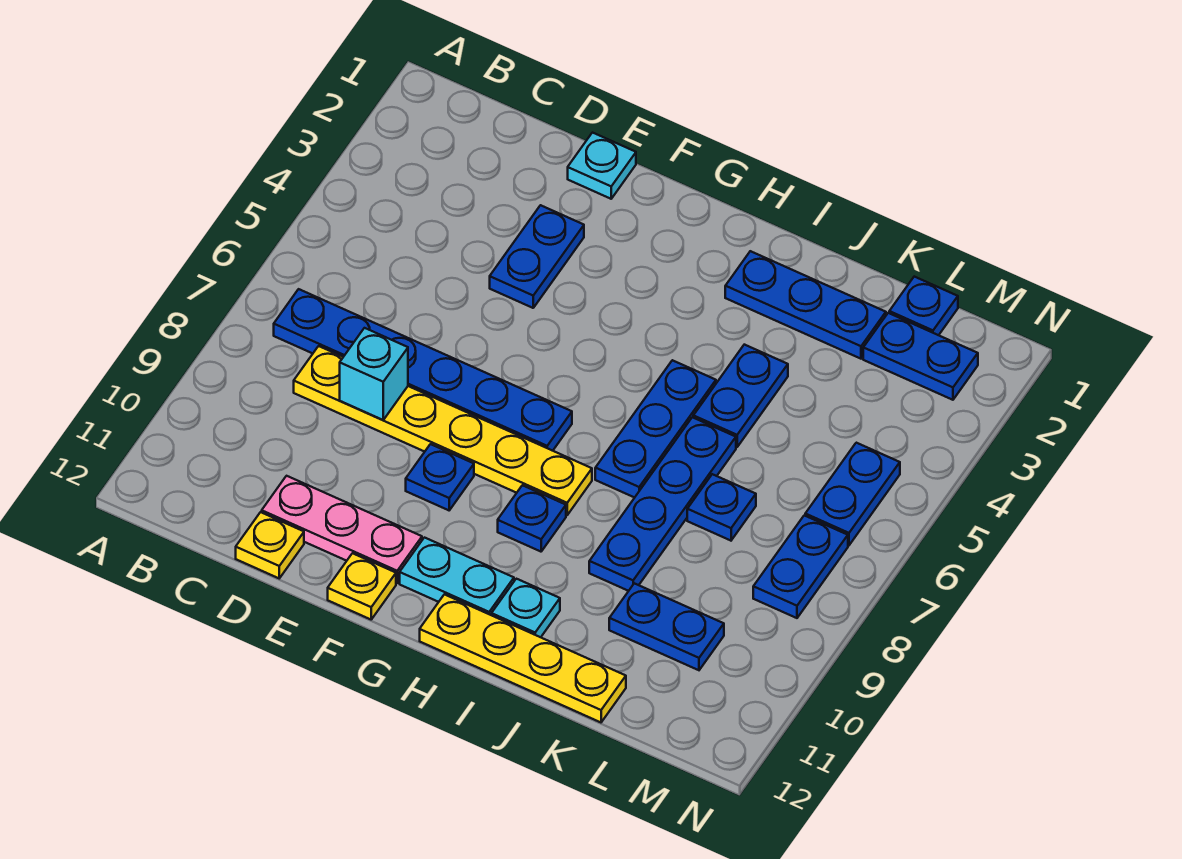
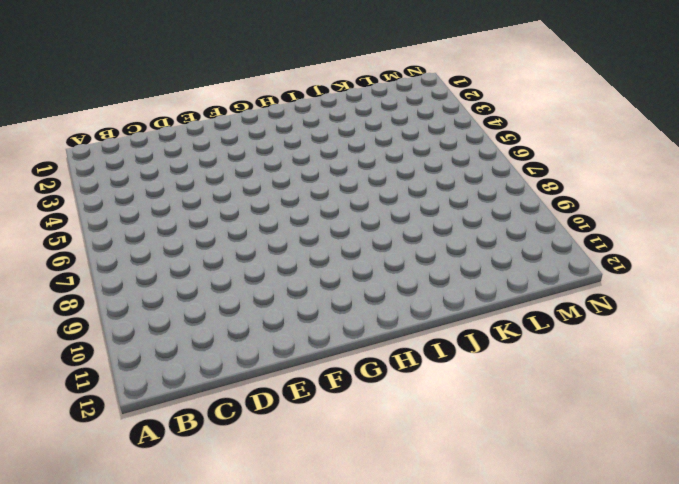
none -> blue plate B7:G7 level 1
none -> yellow plate C8:H8 level 1
none -> pink plate D11:F11 level 1

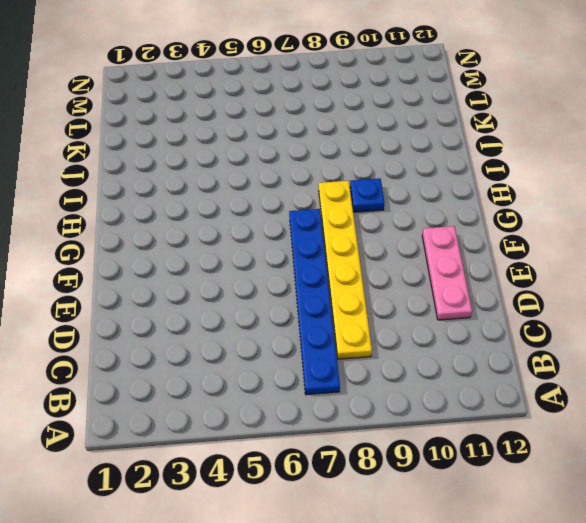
none -> yellow plate D12 level 1
none -> cyan plate E1 level 1
none -> blue plate E3:E4 level 1

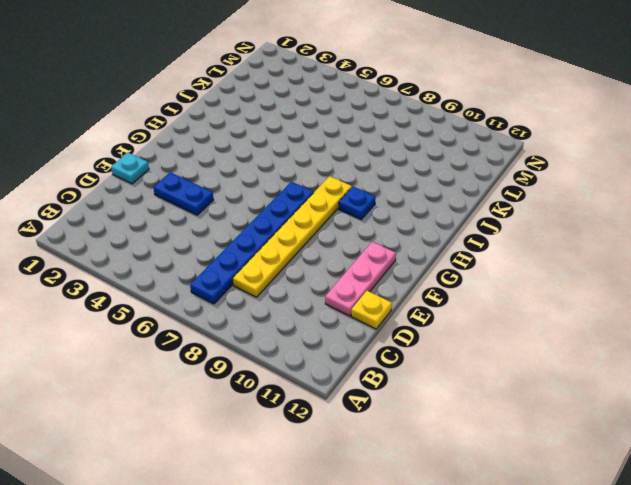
none -> blue plate F9 level 1
none -> yellow plate F12 level 1
none -> cyan plate G11:H11 level 1

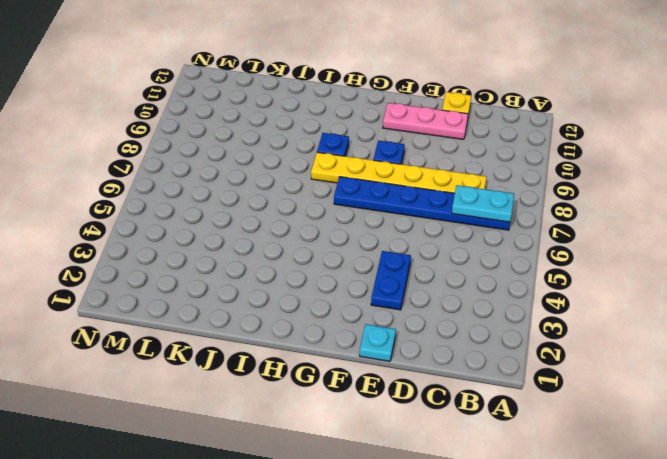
cyan plate B7:C7 level 2 -> cyan plate G11:H11 level 1
none -> yellow plate F12 level 1
none -> yellow plate H12:K12 level 1
none -> blue plate I2:K2 level 1

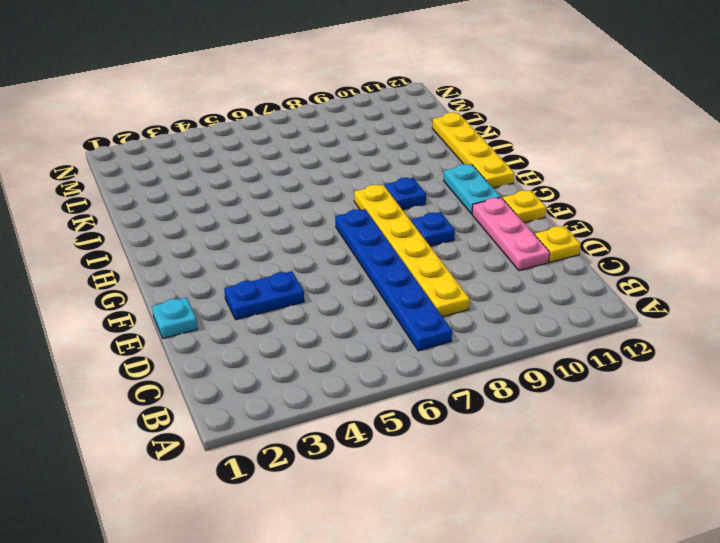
none -> blue plate I2:K2 level 1
none -> blue plate I5:I7 level 1
none -> cyan plate I11 level 1

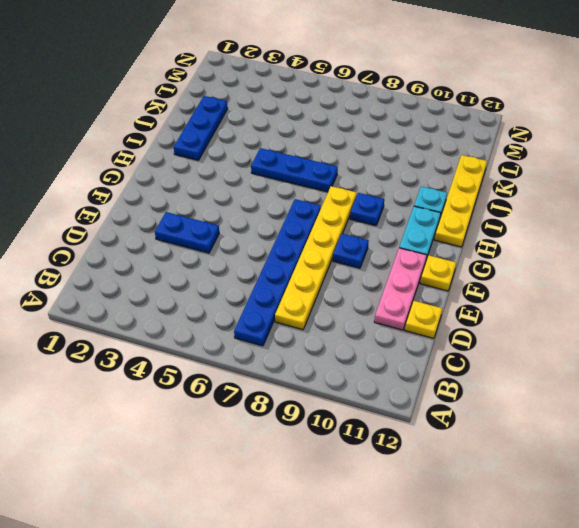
none -> cyan plate E1 level 1
none -> blue plate J4:J5 level 1
none -> blue plate J6:J9 level 1

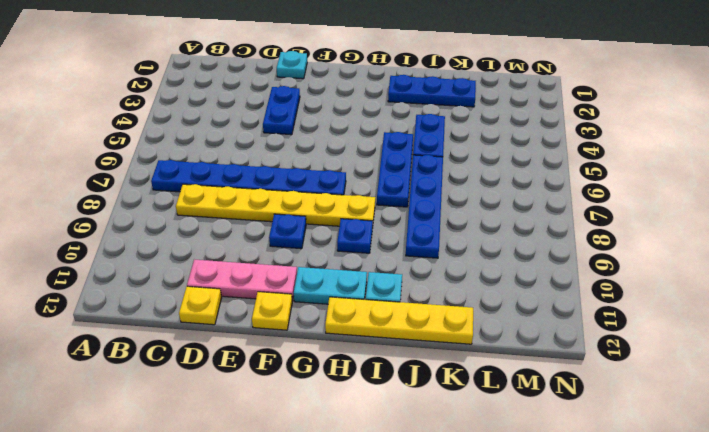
none -> blue plate K7 level 1
none -> blue plate K10:L10 level 1
none -> blue plate L1 level 1

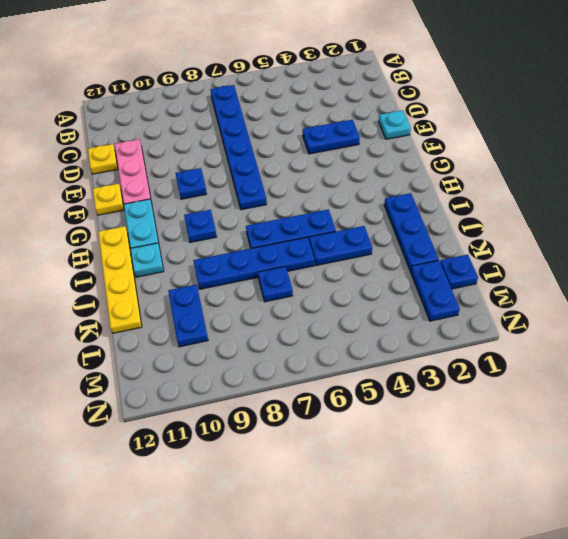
none -> yellow plate C8:H8 level 1
none -> blue plate M5:M6 level 1
none -> blue plate M7:M8 level 1

